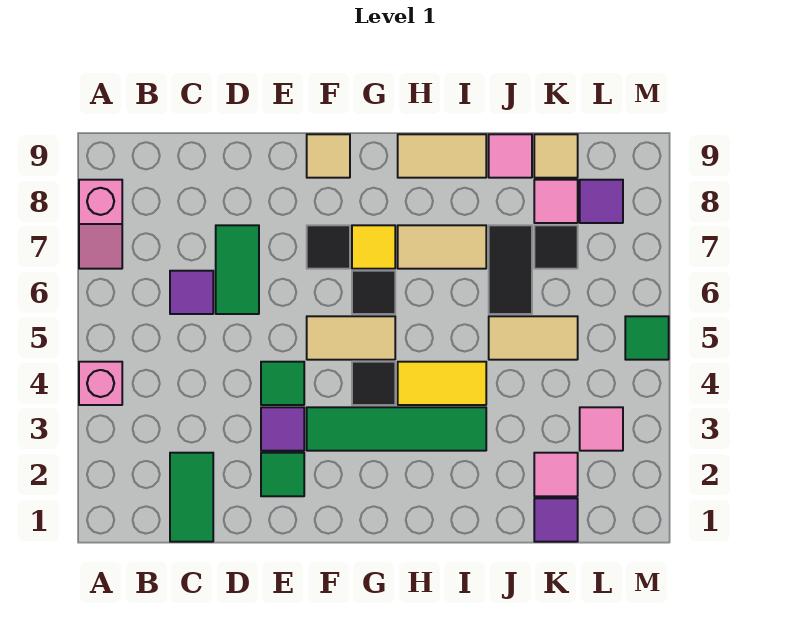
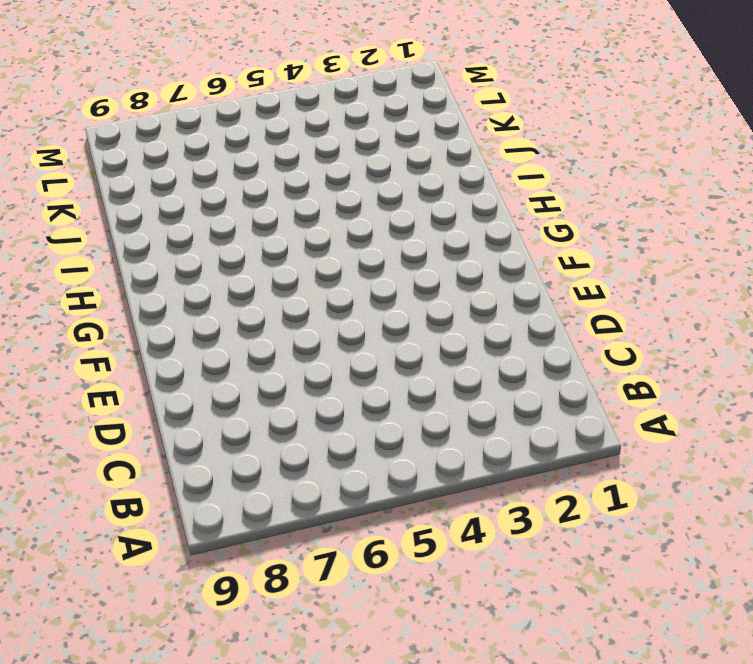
none -> pink brick A4 level 1
none -> pink slope A7:A8 level 1 top 8
none -> green tile C1:C2 level 1

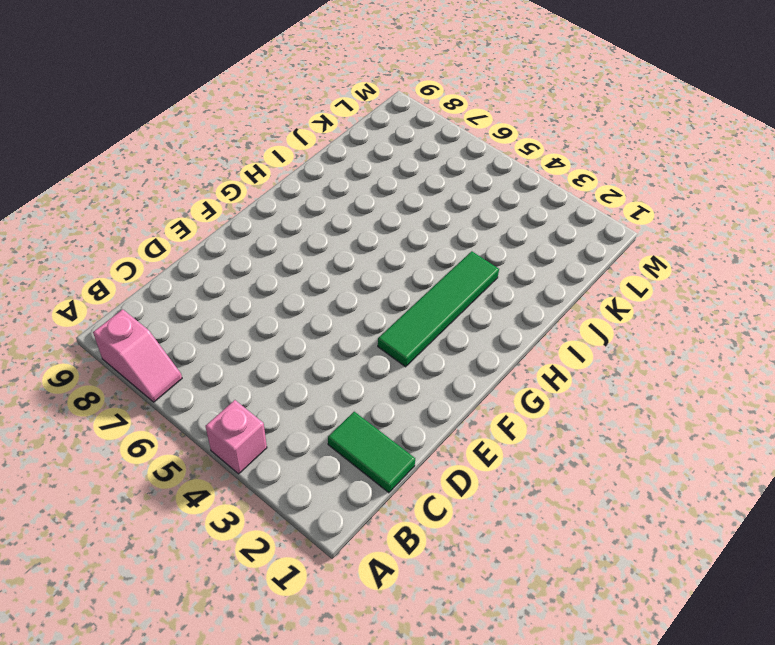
none -> purple tile C6 level 1
none -> green tile D6:D7 level 1
none -> green tile E2 level 1

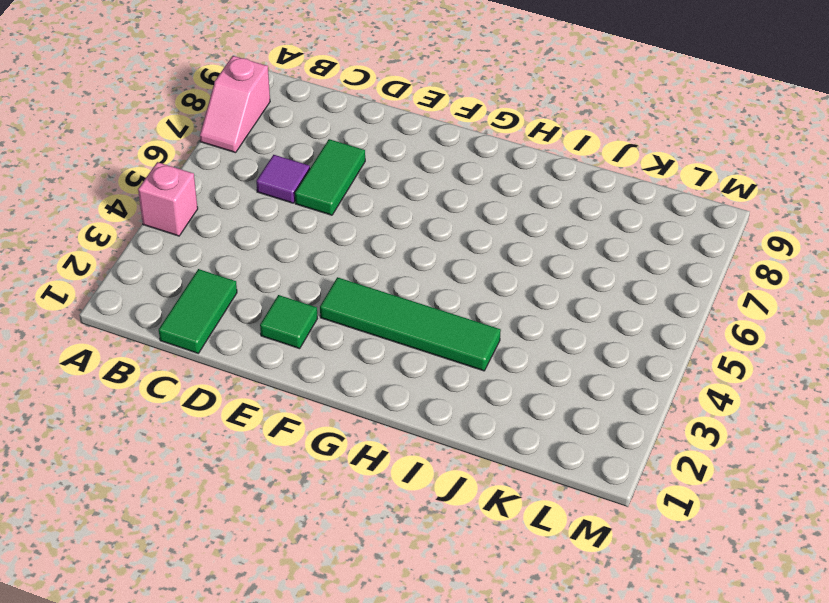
none -> purple tile E3 level 1
none -> green tile E4 level 1
none -> tan tile F5:G5 level 1

